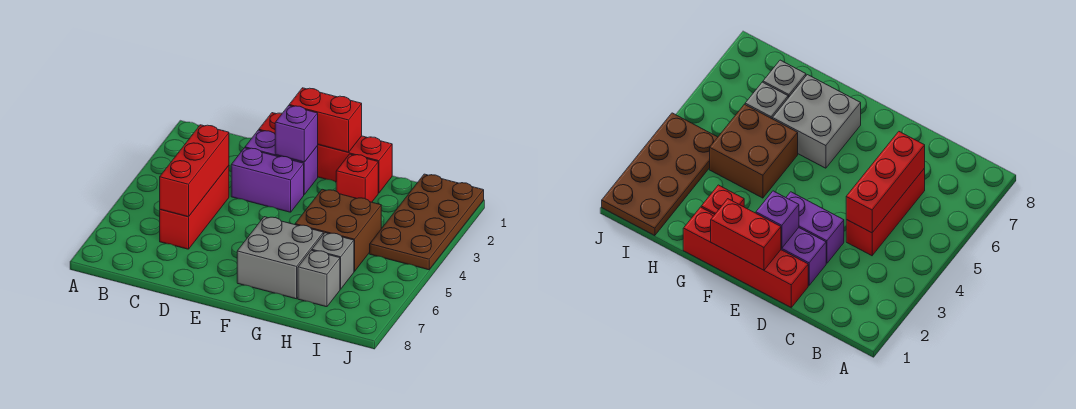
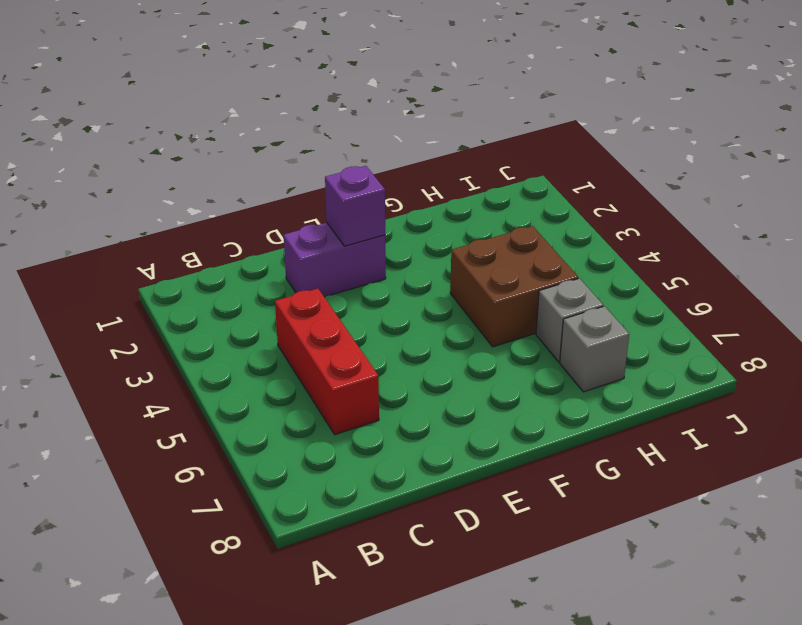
none -> red brick D1:G1 level 1
none -> purple brick D3:E3 level 1
none -> grey brick F6:G7 level 1

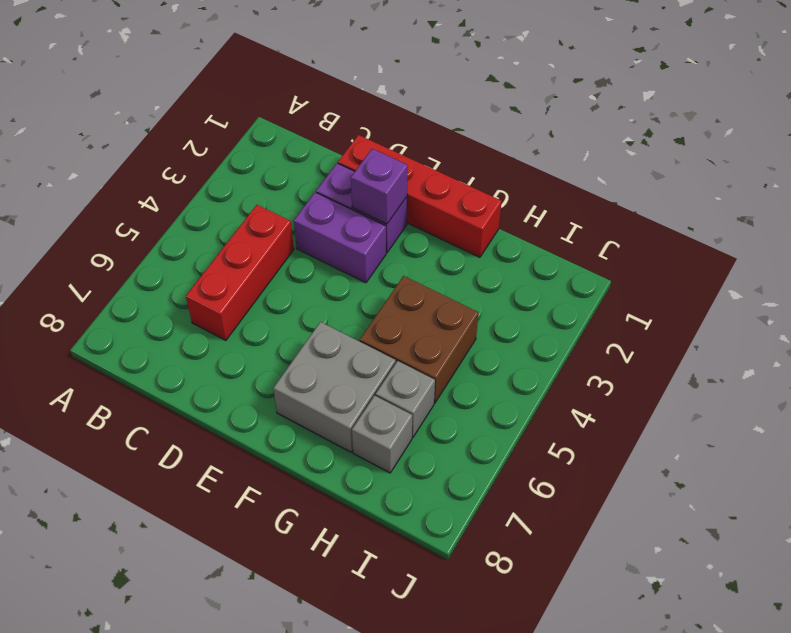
none -> red brick G2 level 1
none -> brown plate I1:J4 level 1
none -> red brick C4:C6 level 2

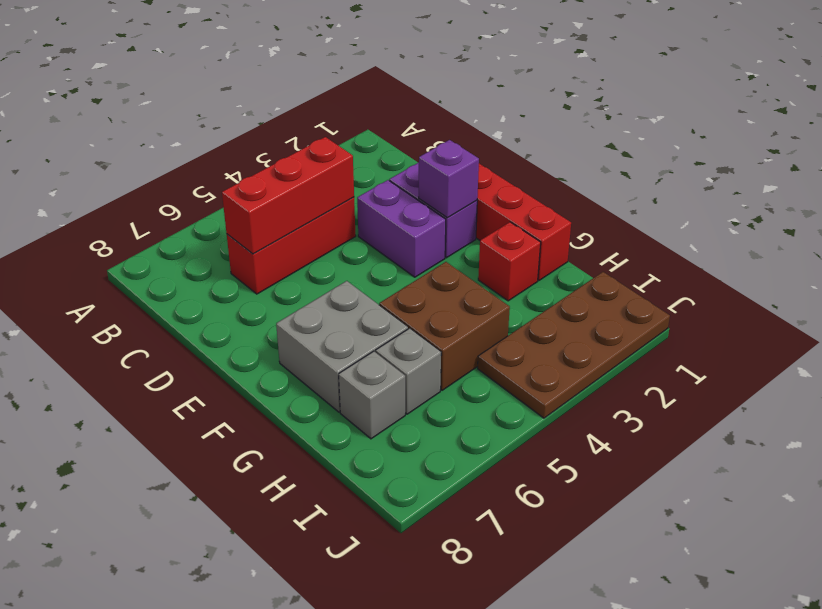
none -> red brick E1:F1 level 2

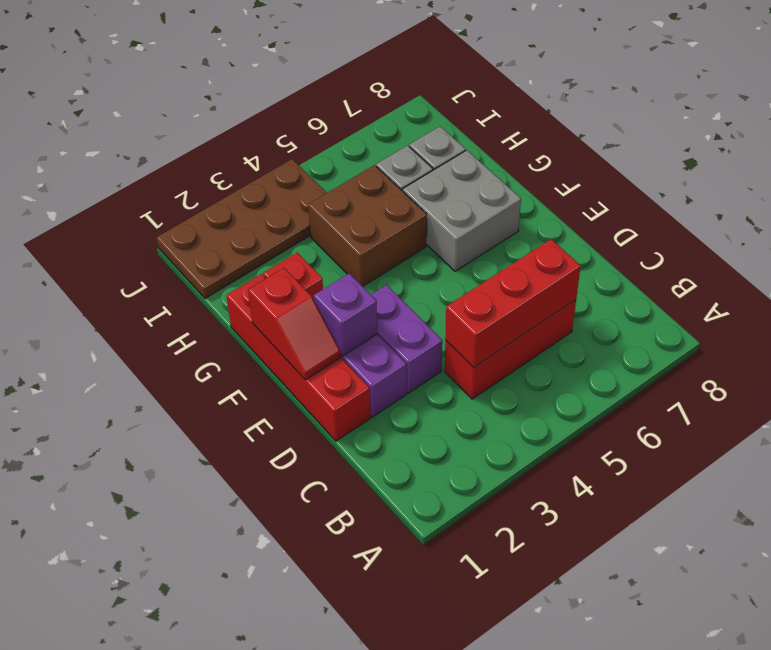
red slope E1:F1 level 2 top F -> red brick E1:F1 level 2

